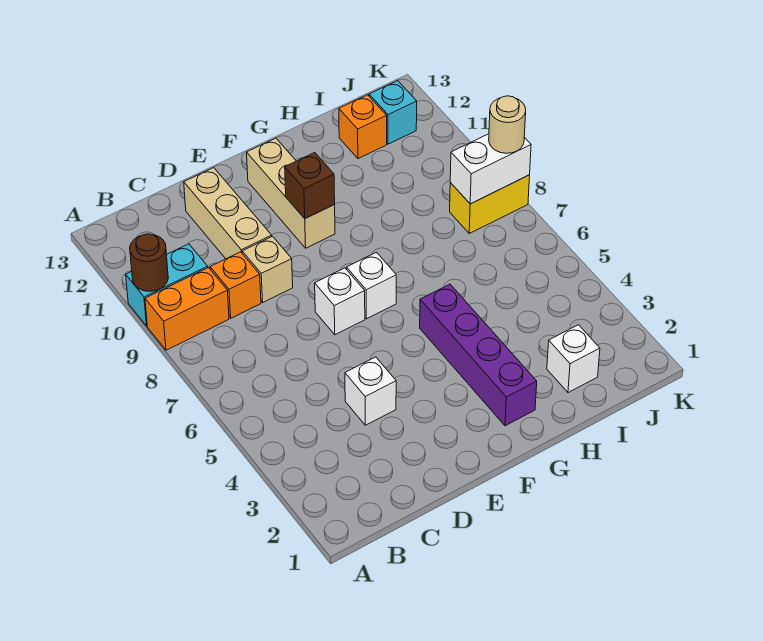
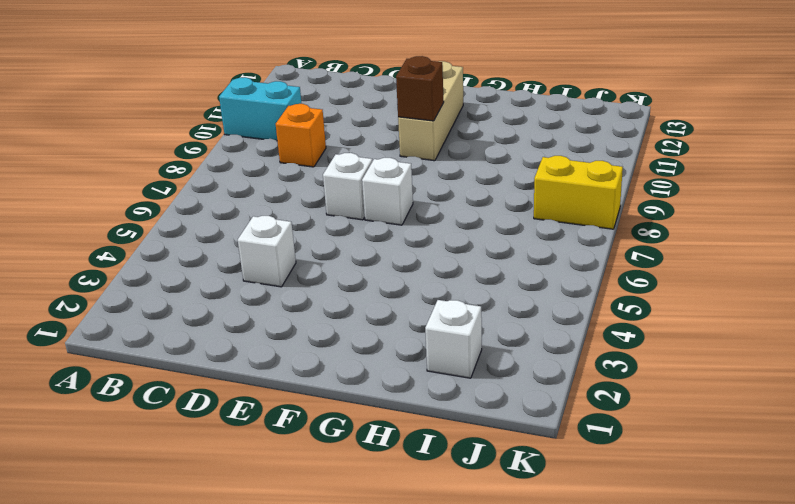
none -> orange brick A9:B9 level 1
none -> tan brick D9 level 1
none -> tan brick D10:D12 level 1

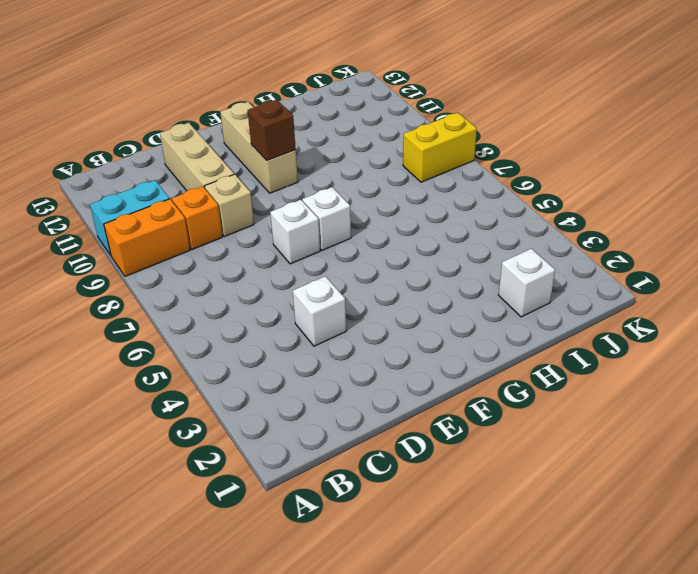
none -> purple brick G2:G5 level 1
none -> orange brick I12 level 1
none -> cyan brick J12 level 1

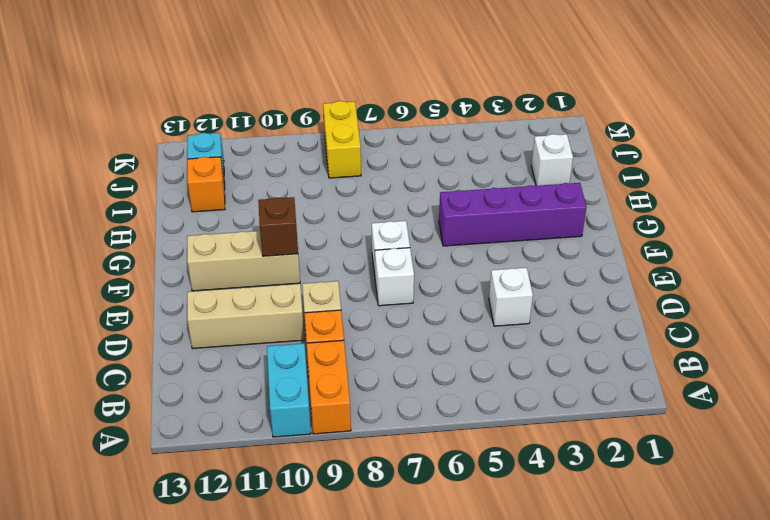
none -> brown round brick A10 level 2
none -> white brick J8:K8 level 2
none -> tan round brick K8 level 3

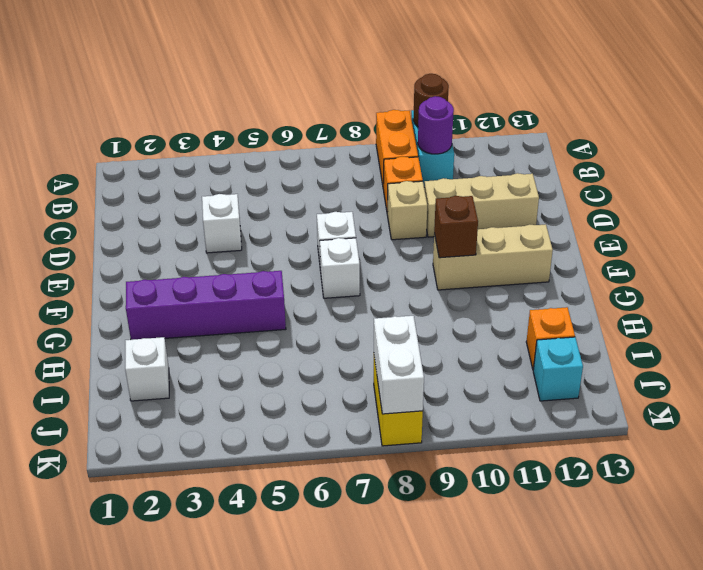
purple round brick B10 level 2 -> none
none -> tan round brick K8 level 3

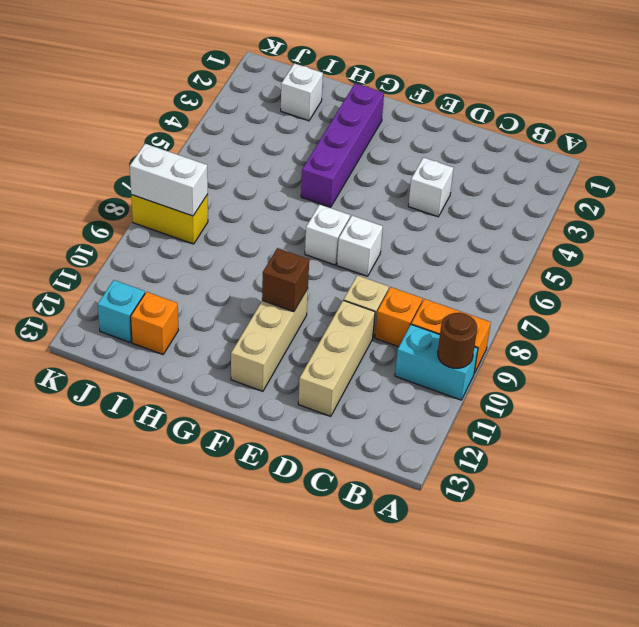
none -> tan round brick K8 level 3

